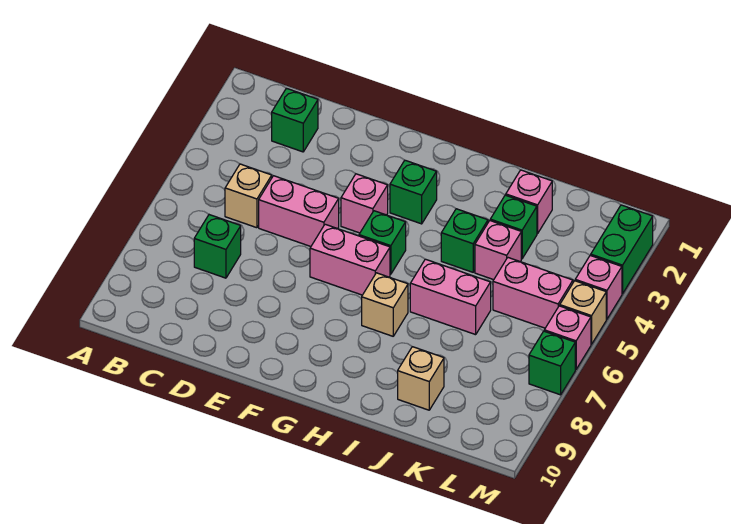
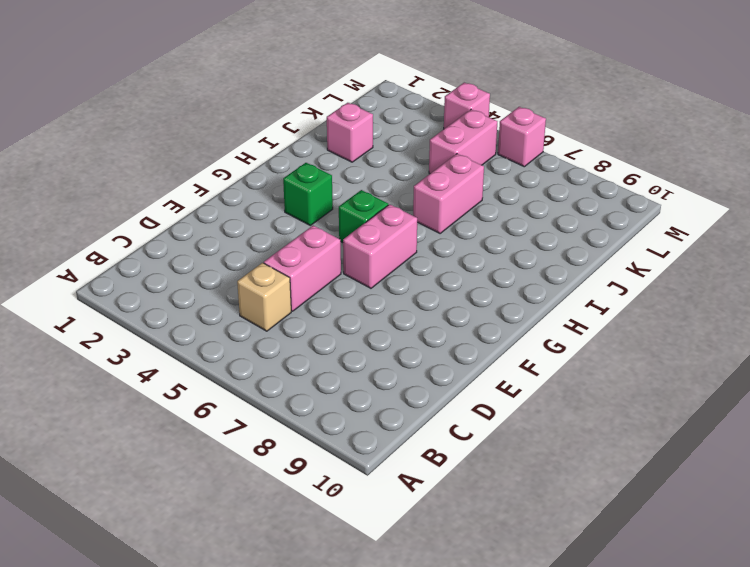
none -> green brick C2 level 1
none -> green brick C7 level 1
none -> pink brick F4 level 1

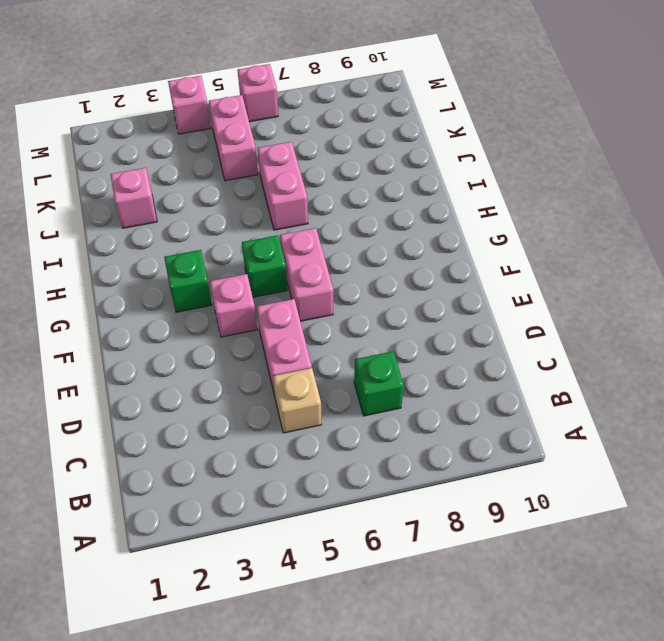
none -> green brick C2 level 1
none -> tan brick H7 level 1
none -> green brick I4 level 1

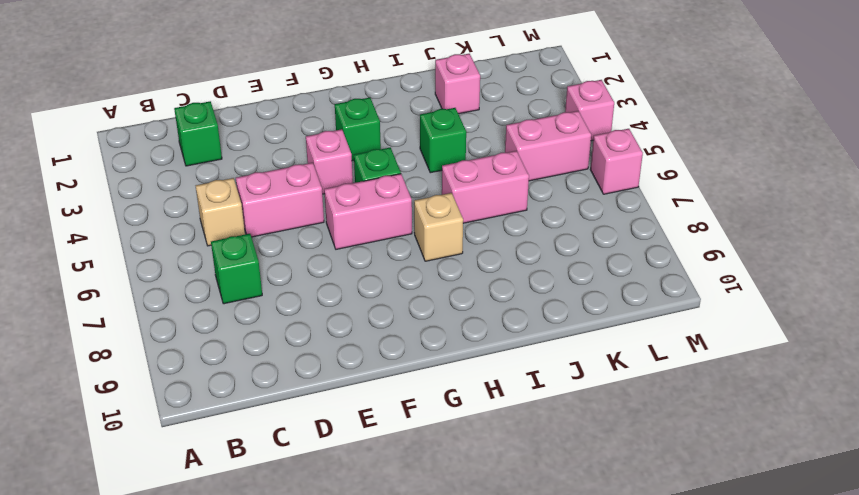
none -> green brick J3 level 1
none -> pink brick J4 level 1
none -> tan brick J9 level 1

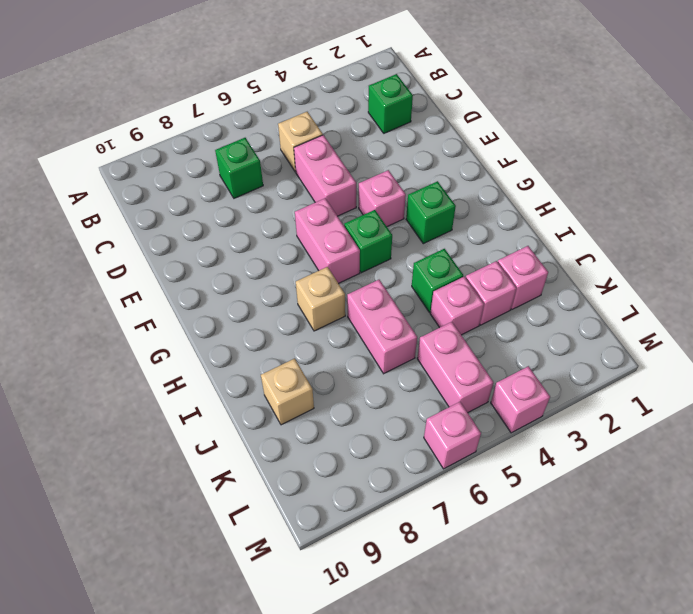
pink brick J3 level 1 -> green brick J3 level 1
none -> green brick M2:M3 level 1
none -> tan brick M5 level 1
none -> green brick M7 level 1

